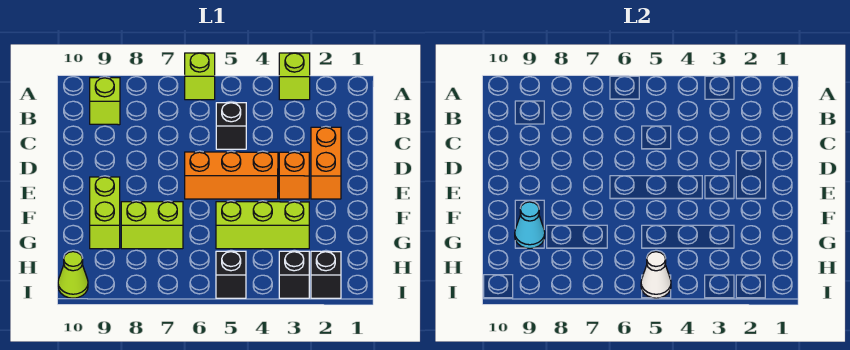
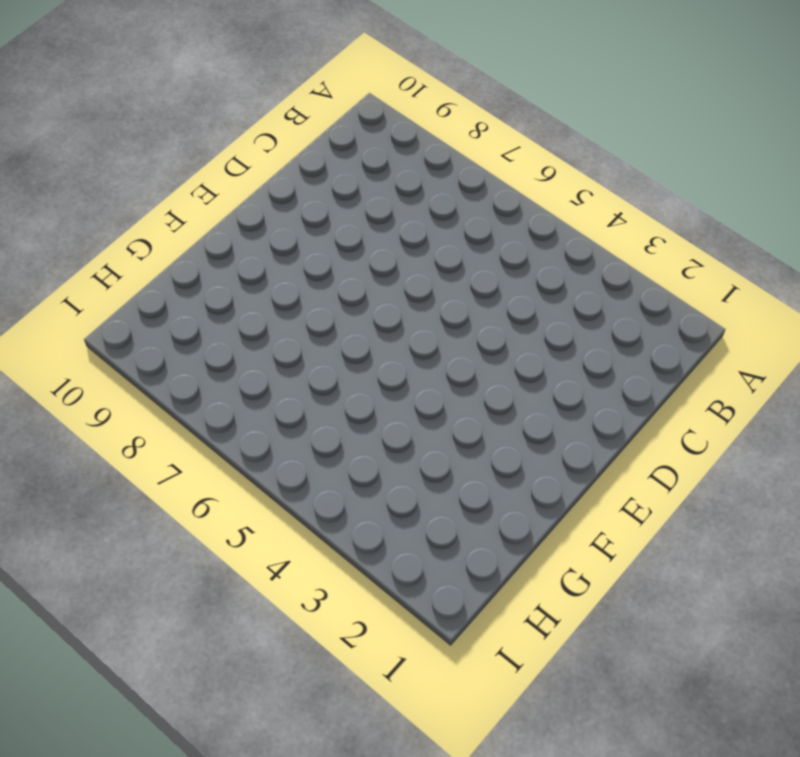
none -> lime brick A3 level 1
none -> lime brick A6 level 1
none -> lime brick B9 level 1

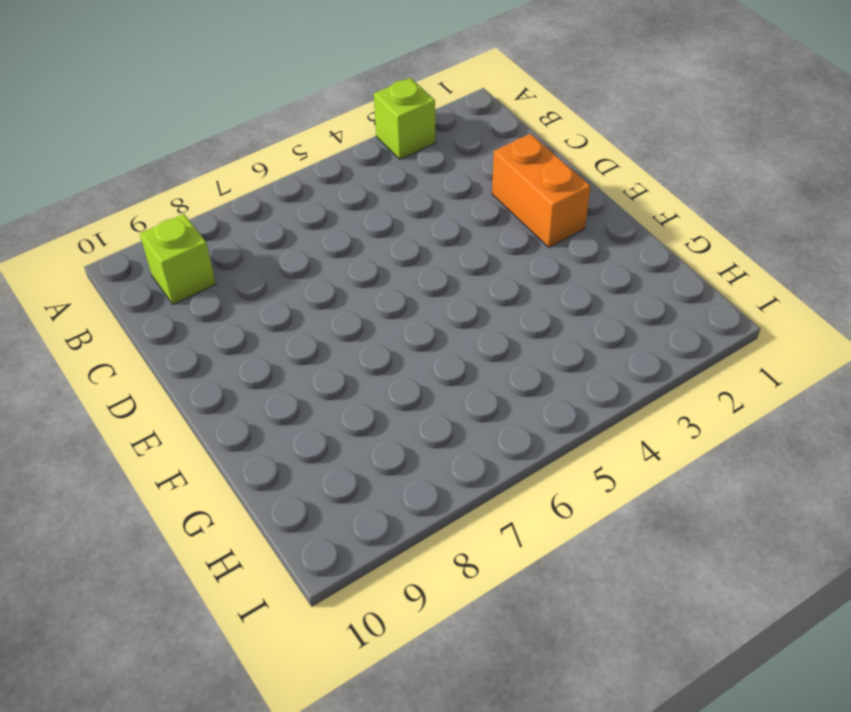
none -> lime brick A6 level 1
none -> black brick C5 level 1
none -> orange brick E3 level 1

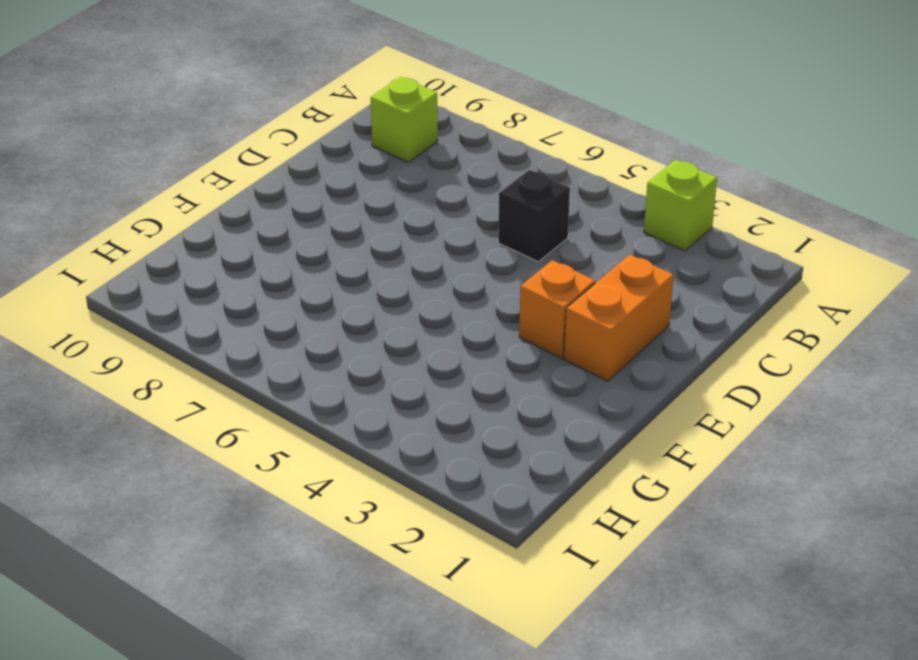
none -> lime brick A6 level 1
none -> orange brick E4:E6 level 1
none -> lime brick F9:G9 level 1

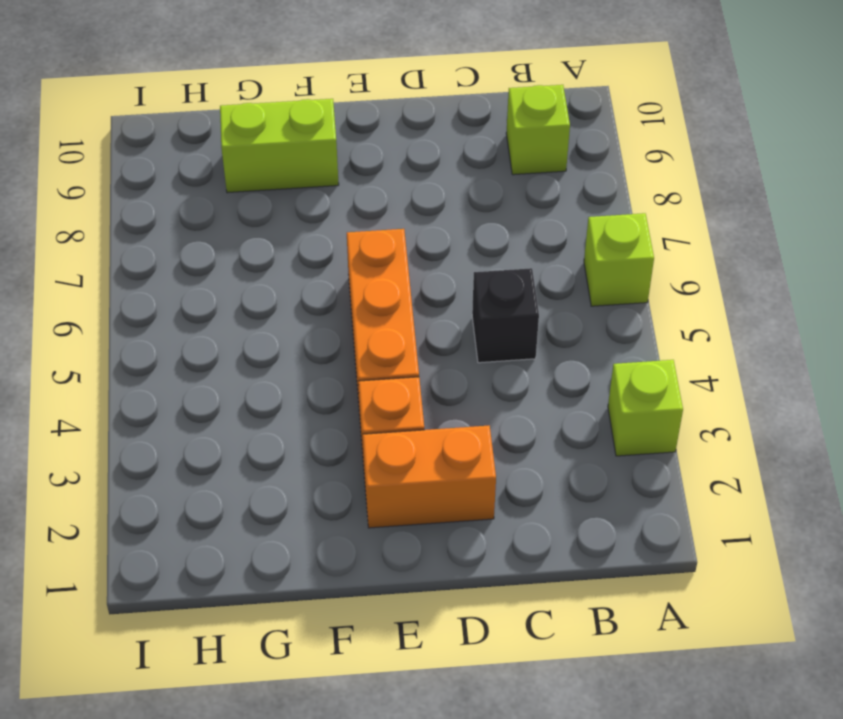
none -> lime brick G3:G5 level 1
none -> lime brick G7:G8 level 1
none -> black brick I2 level 1

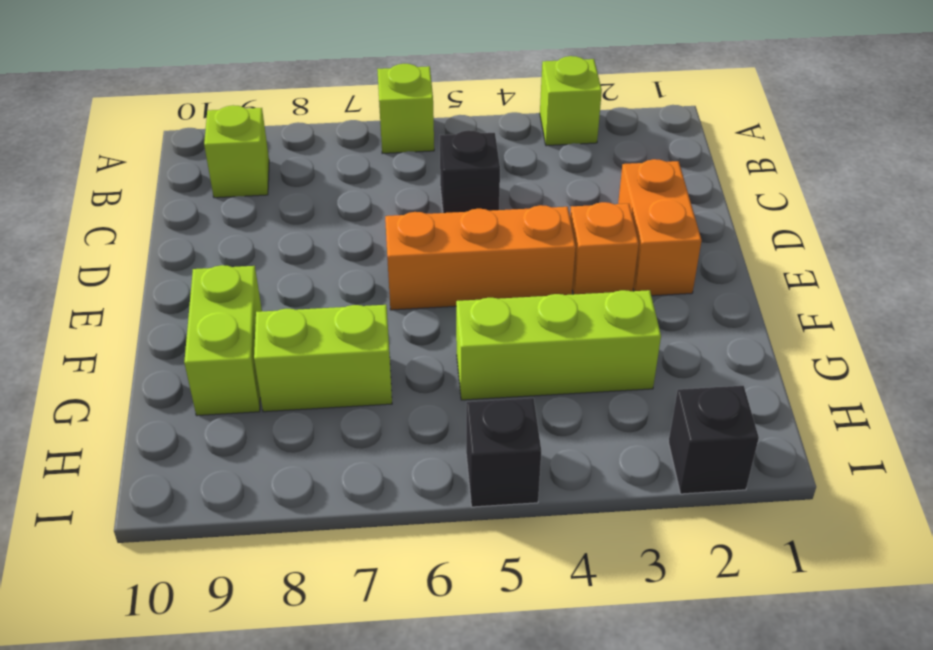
none -> black brick I3 level 1
none -> lime cone I10 level 1
none -> cyan cone G9 level 2

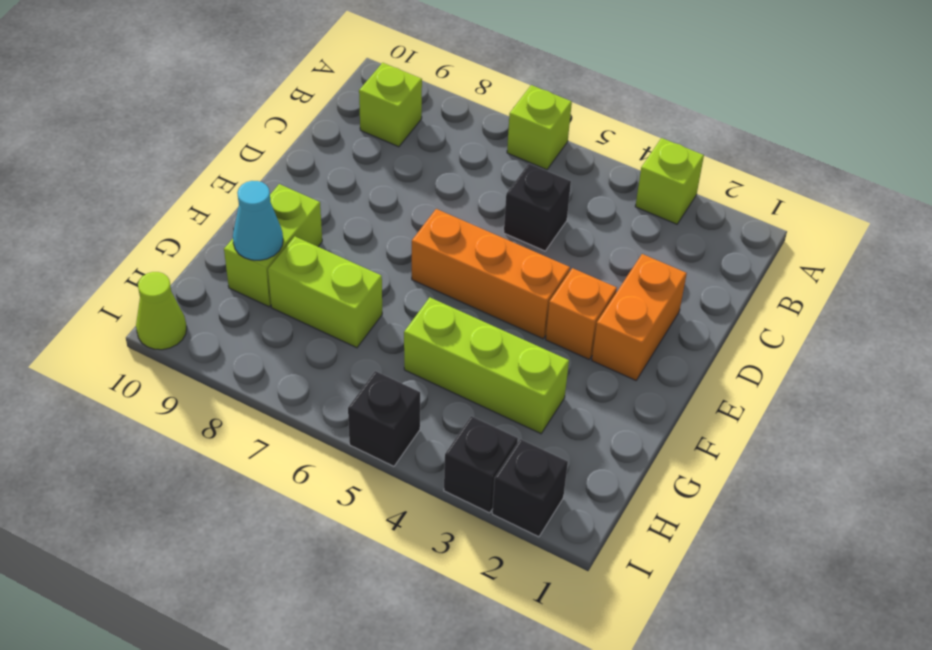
none -> white cone I5 level 2

